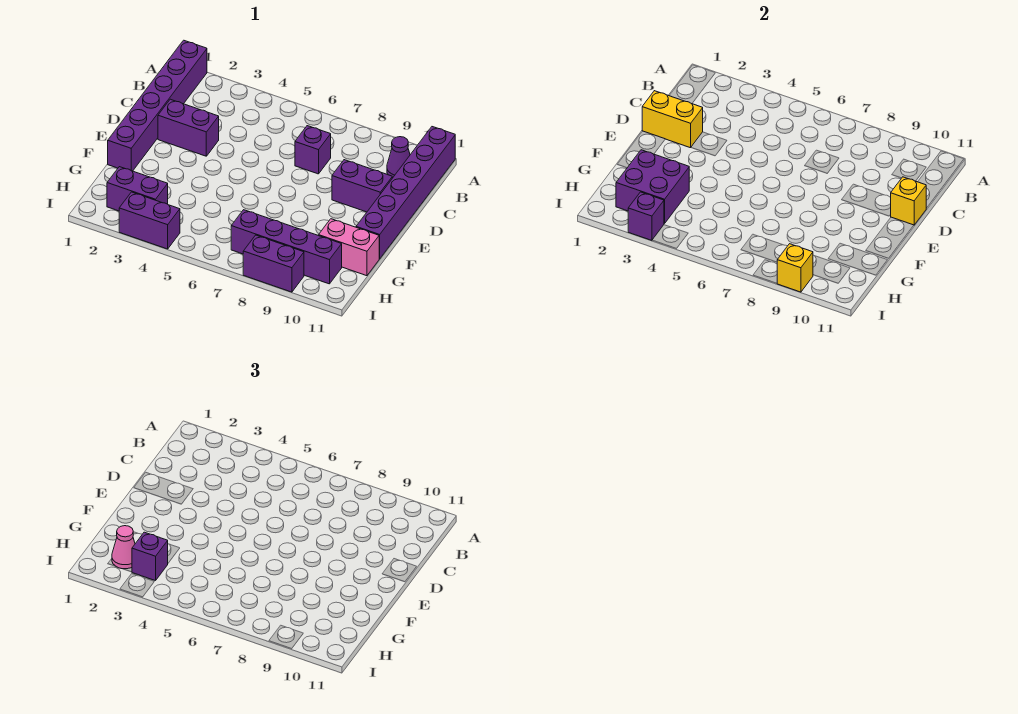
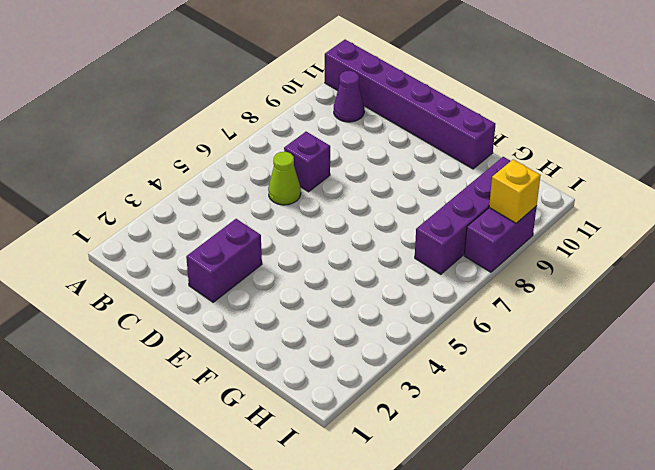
lime cone C6 level 1 -> none
none -> purple brick A1:F1 level 1
none -> purple brick D9:D10 level 1
none -> pink brick G10:G11 level 1

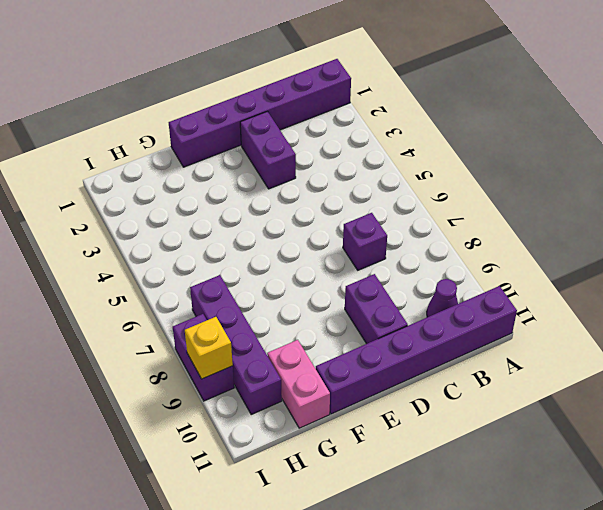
none -> purple brick H2:H3 level 1
none -> purple brick I3:I4 level 1
none -> yellow brick D1:D2 level 2

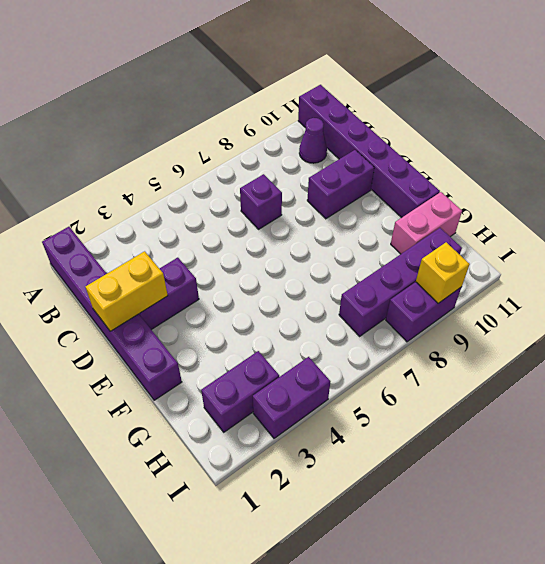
none -> yellow brick D11 level 2
none -> purple brick G2:H3 level 2
none -> purple brick I3 level 2

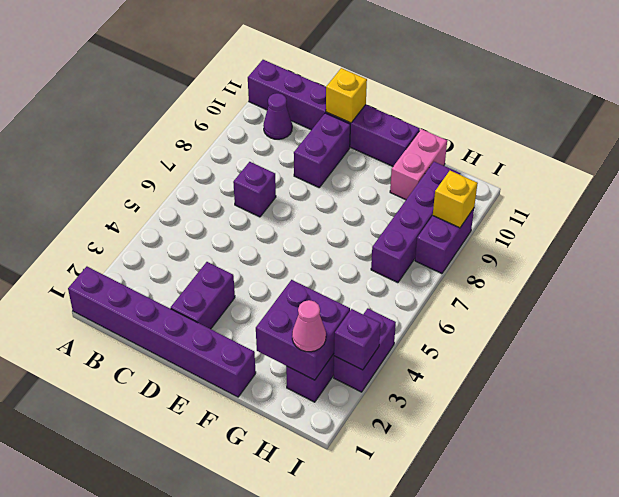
none -> yellow brick D1:D2 level 2
none -> purple brick H3 level 3

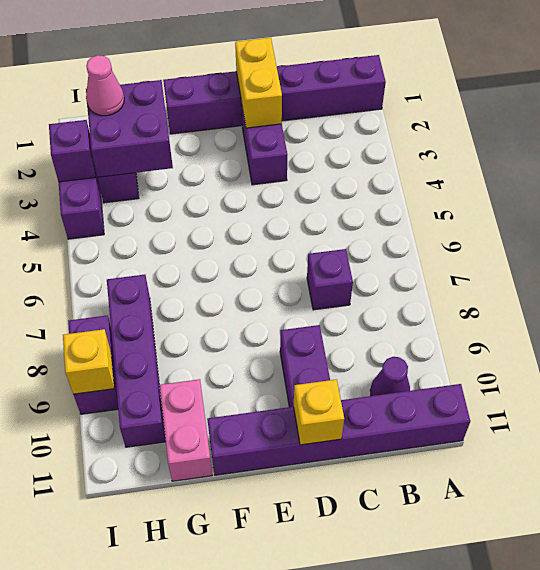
none -> purple brick H3 level 3

